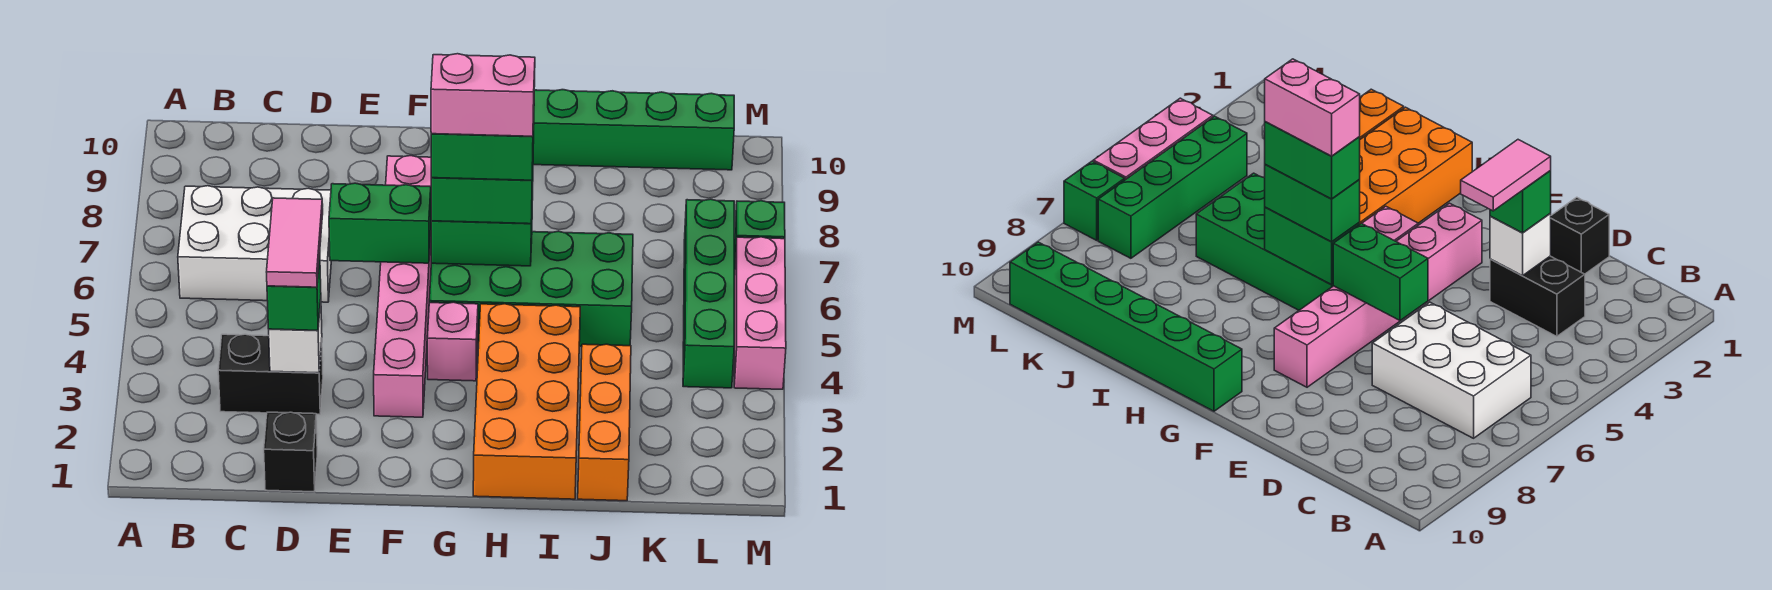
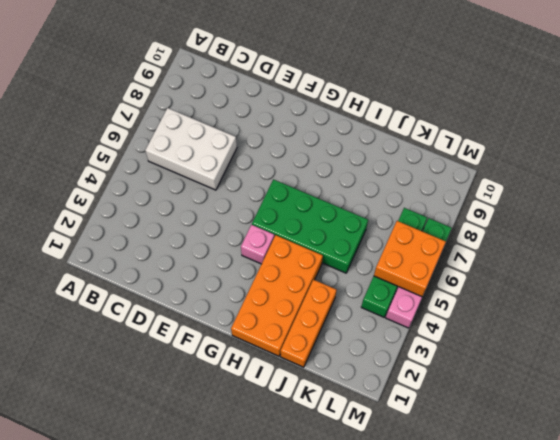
orange brick L5:M6 level 2 -> none
none -> black brick C3:D3 level 1
none -> black brick D1 level 1
none -> pink brick F3:F8 level 1

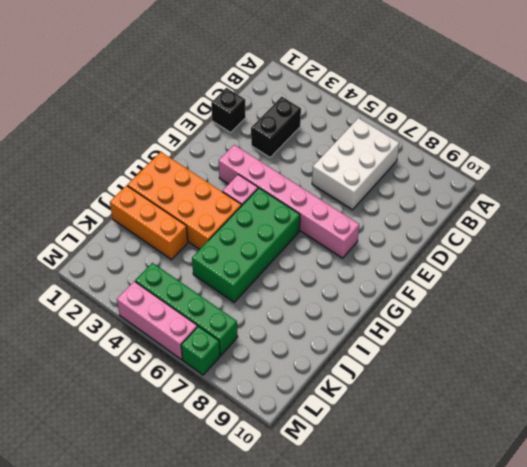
none -> green brick G10:L10 level 1
none -> white brick D3 level 2
none -> green brick E6:F6 level 2

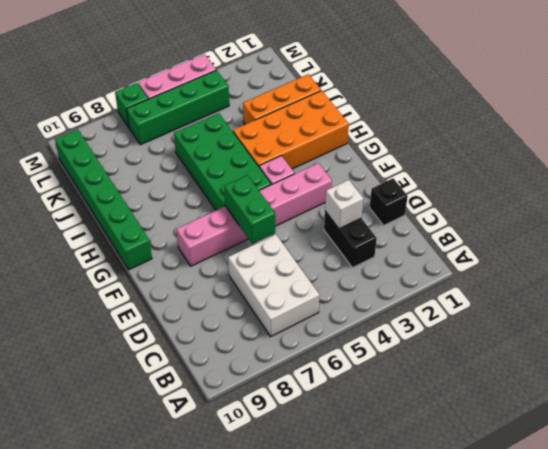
none -> green brick G6:H6 level 2
none -> green brick D3 level 3
none -> green brick G6:H6 level 3

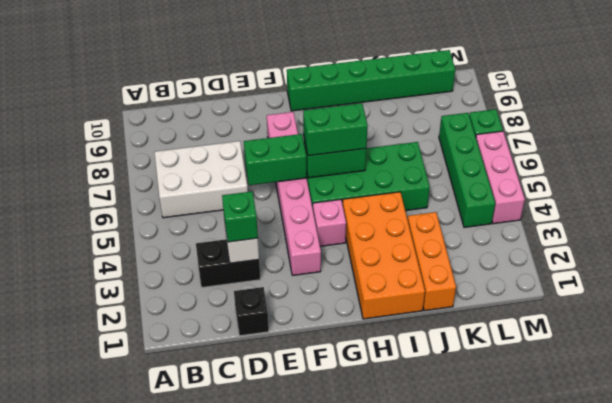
none -> pink tile D3:D4 level 4
none -> green brick G6:H6 level 4
none -> pink brick G6:H6 level 5

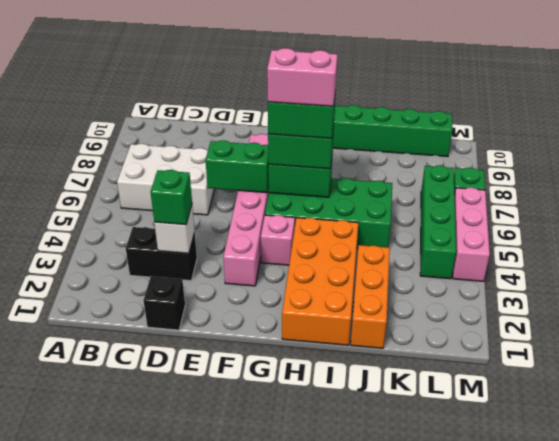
none -> pink tile D3:D4 level 4

